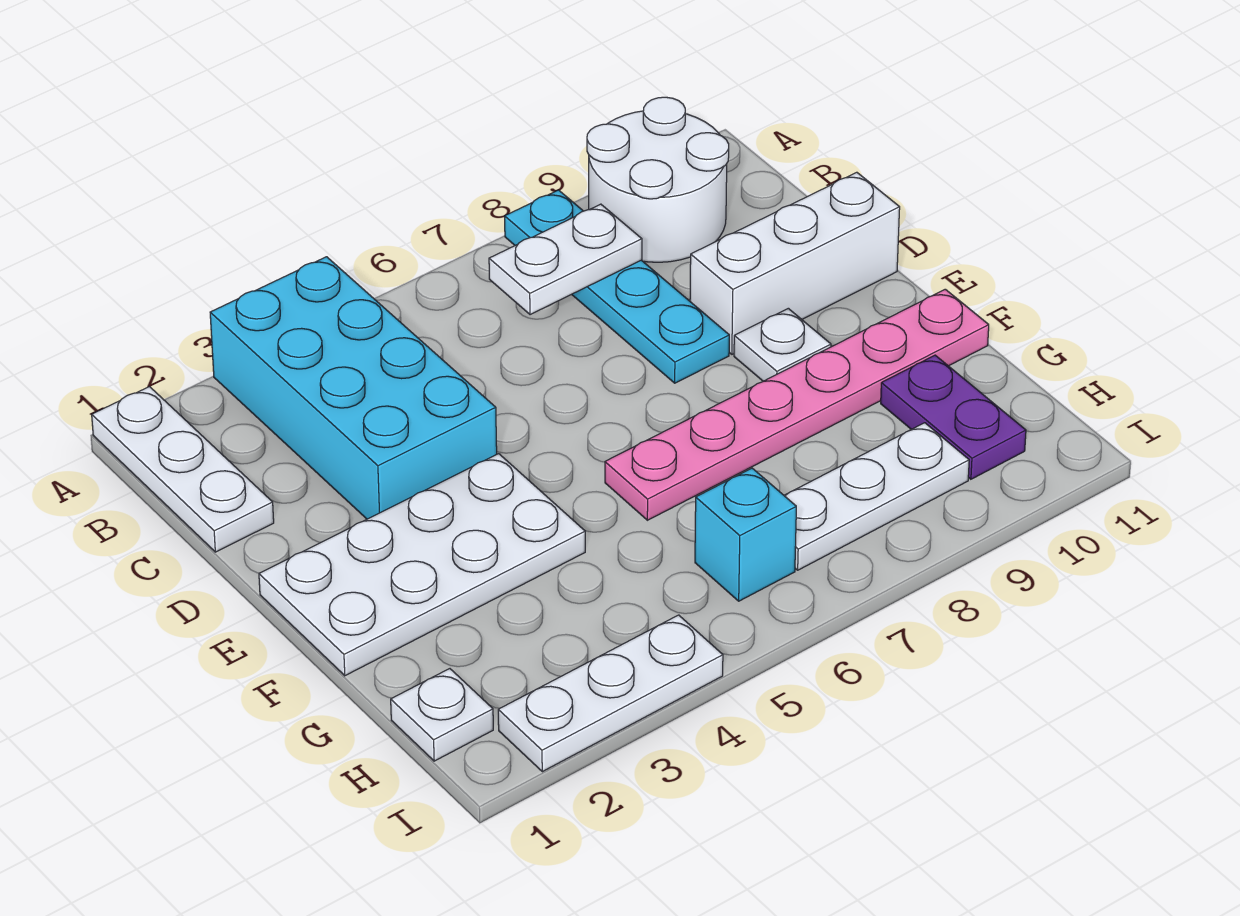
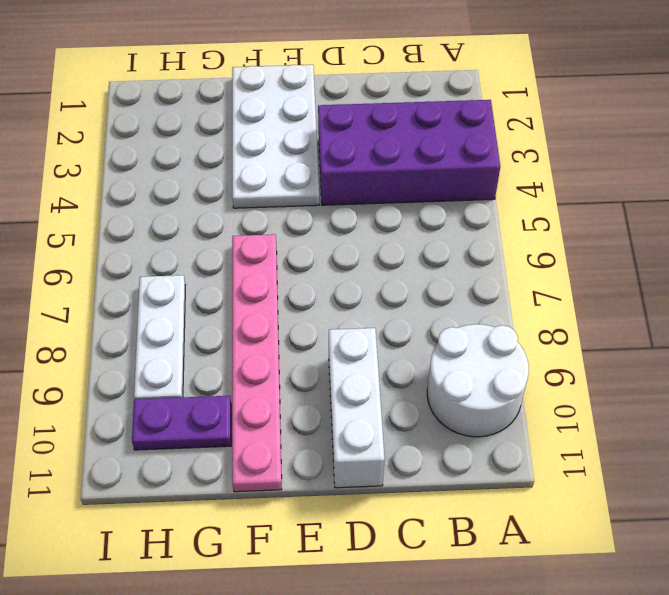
purple brick A3:D4 level 1 -> cyan brick A3:D4 level 1
none -> white plate A1:C1 level 1
none -> cyan plate A8:D8 level 1
none -> white plate E9 level 1

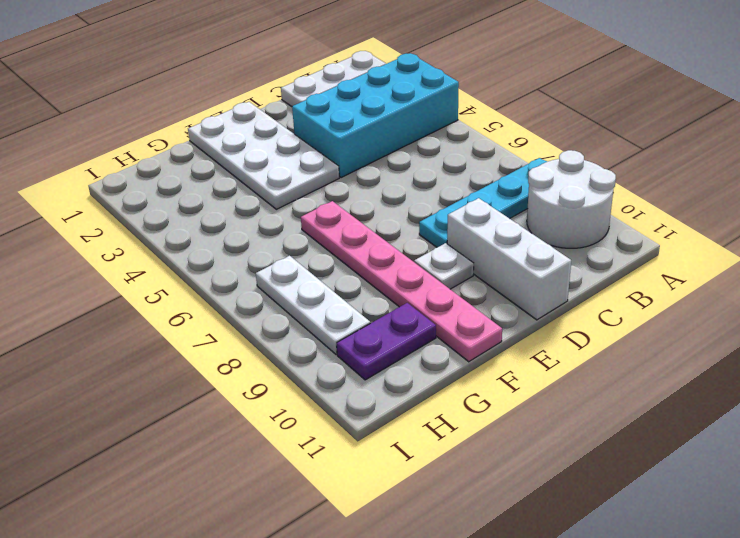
none -> white plate H1 level 1
none -> cyan brick H6 level 1
none -> white plate I2:I4 level 1

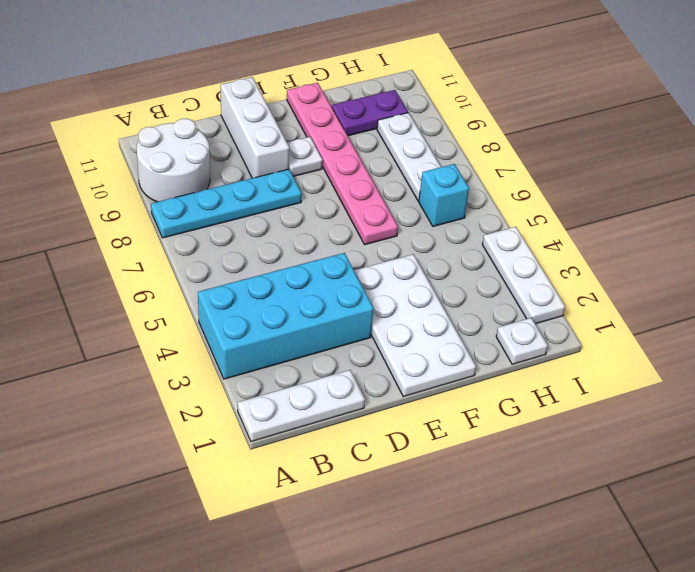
none -> white plate B7:B8 level 2

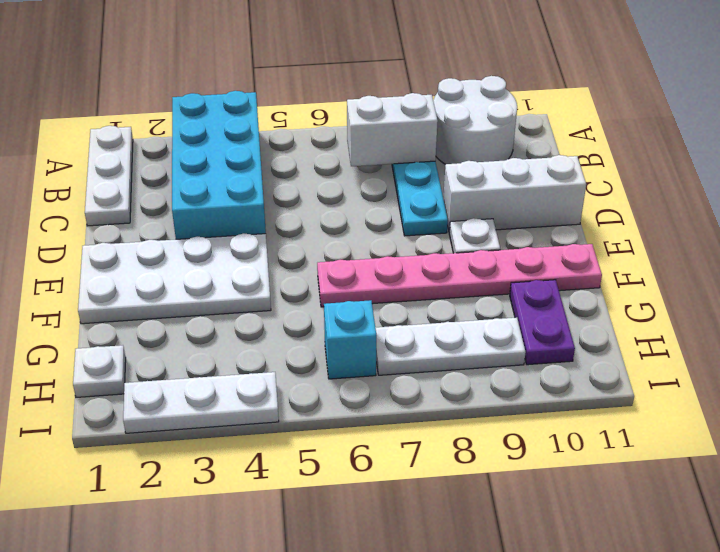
white brick B7:B8 level 2 -> white plate B7:B8 level 2

